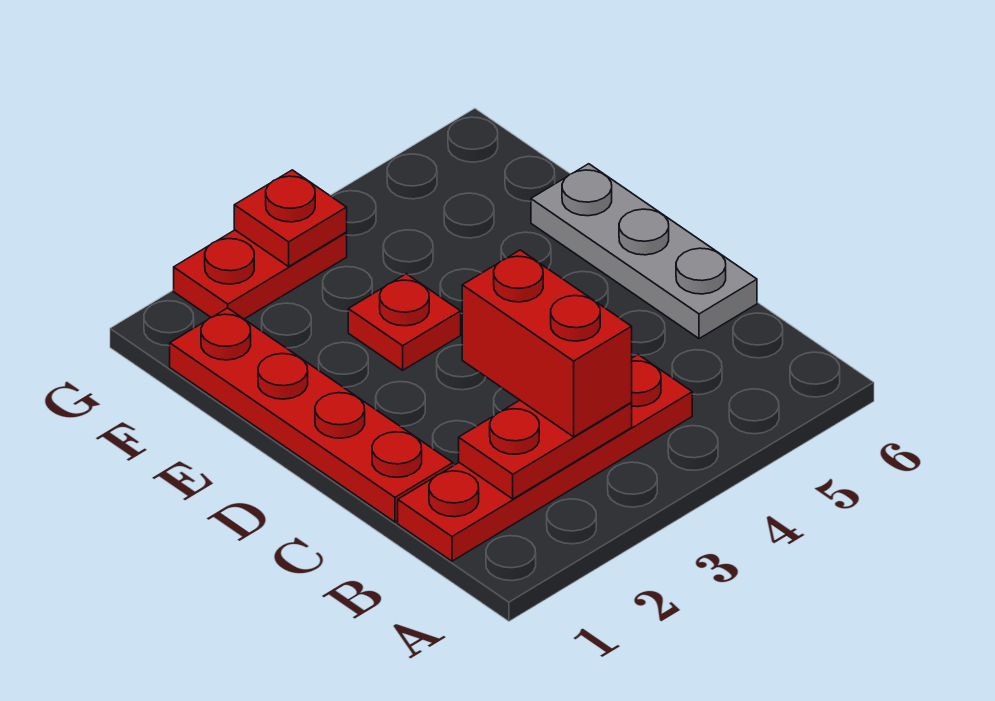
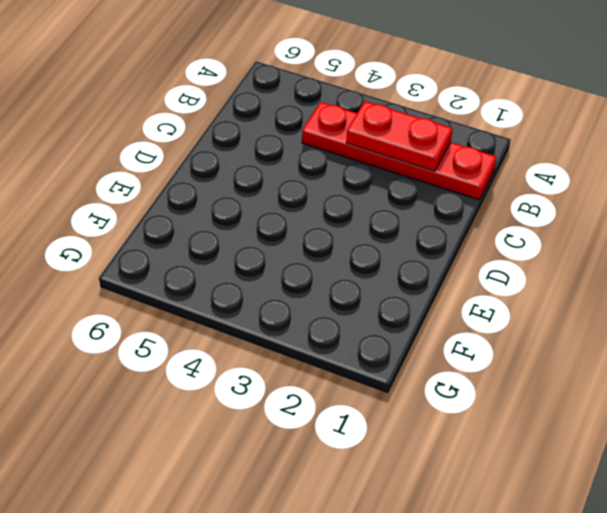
none -> red plate C1:F1 level 1
none -> grey plate C6:E6 level 1

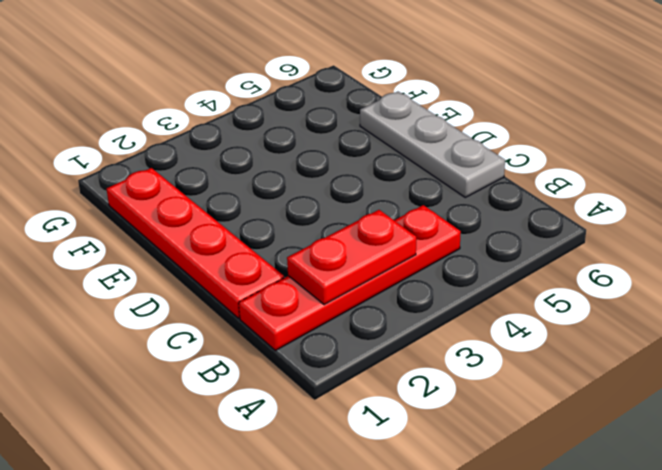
none -> red plate E3 level 1
none -> red plate G2:G3 level 1

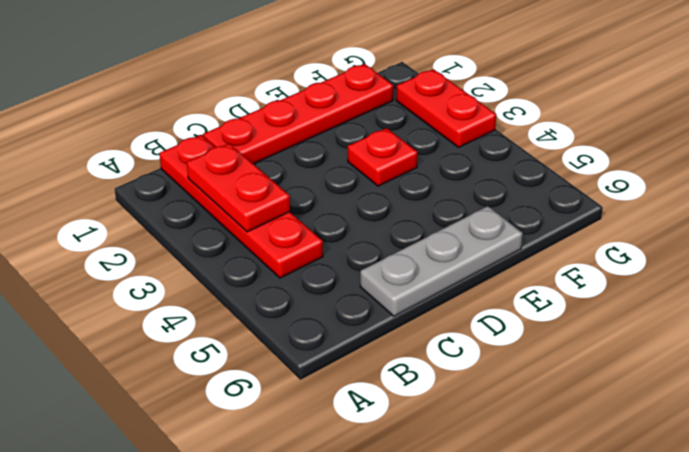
none -> red plate G3 level 2
none -> red brick B3:C3 level 3

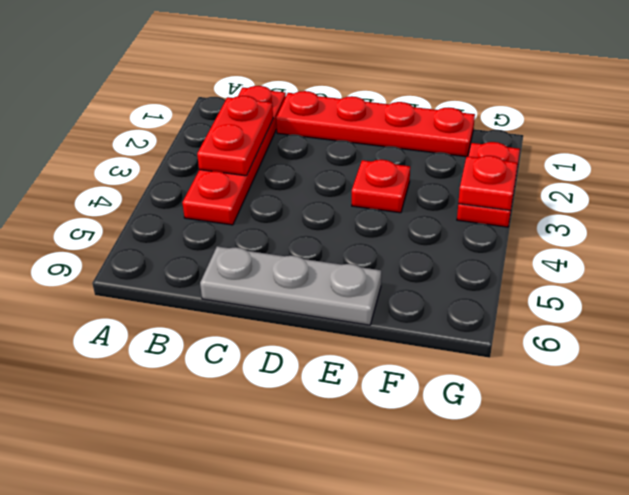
none -> red brick B3:C3 level 3

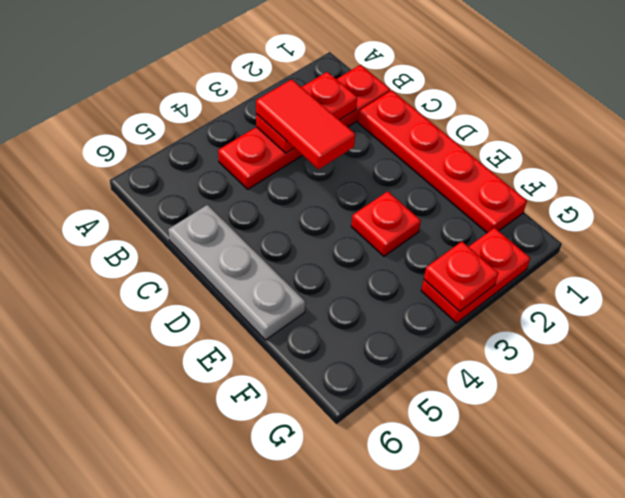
red tile B3:C3 level 3 -> red brick B3:C3 level 3

